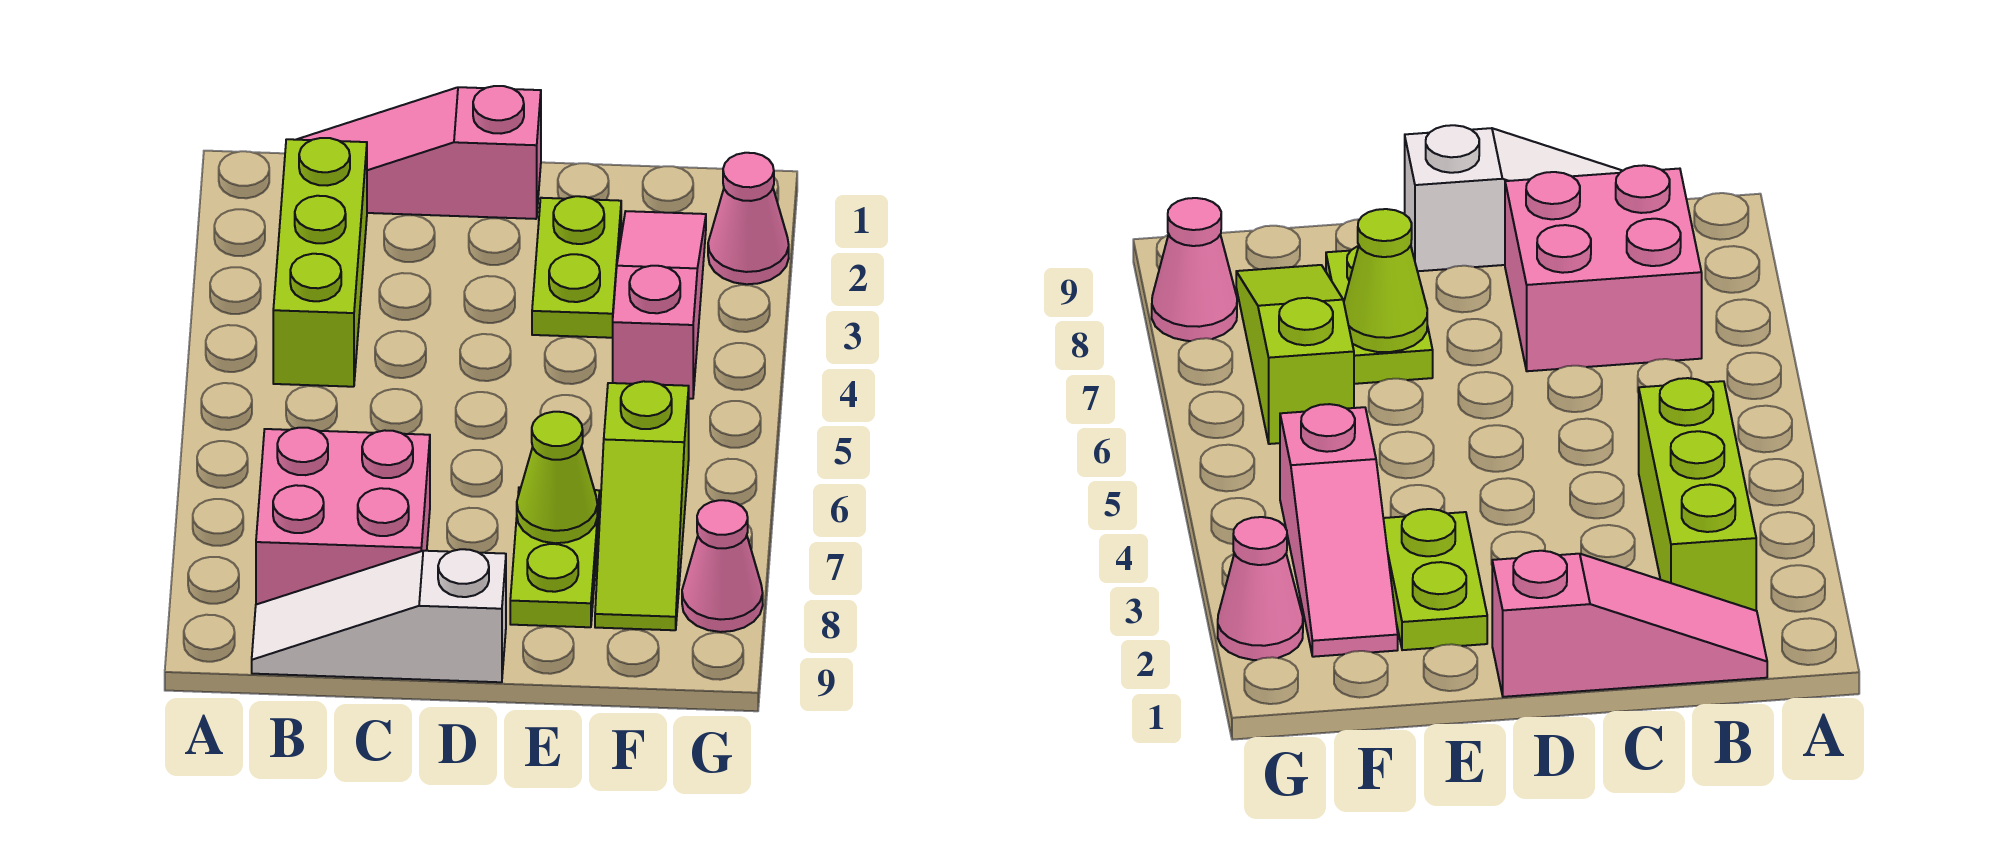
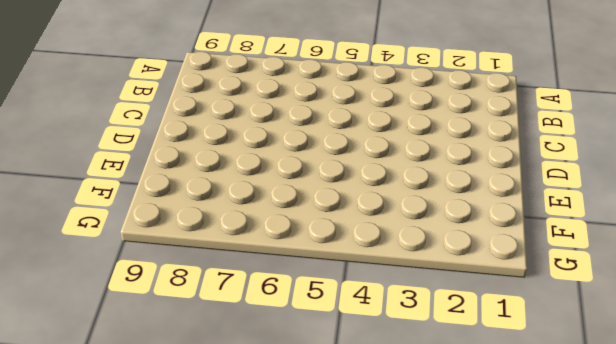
none -> pink slope B1:D1 level 1 top D
none -> lime brick B2:B4 level 1

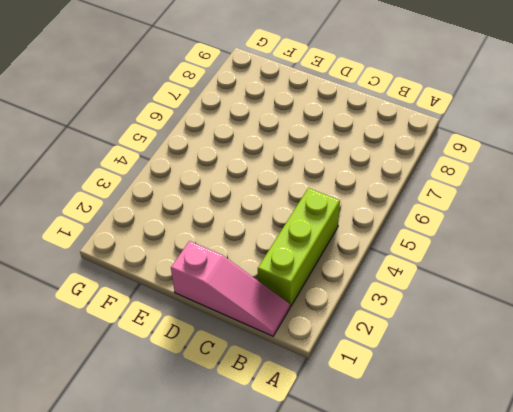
none -> pink brick B7:C8 level 1
none -> white slope B9:D9 level 1 top D

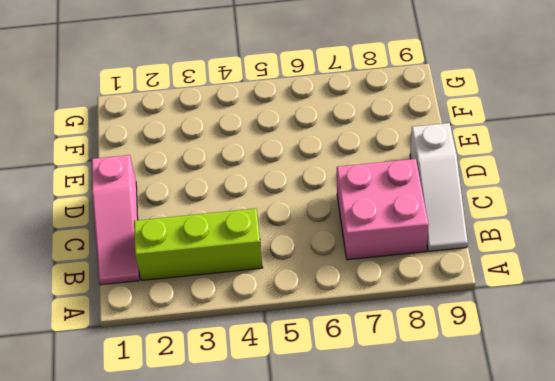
none -> lime plate E2:E3 level 1
none -> lime plate E7:E8 level 1

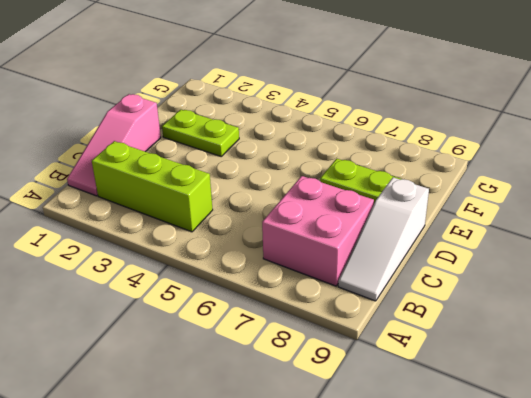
none -> pink slope F2:F4 level 1 top 4
none -> lime slope F6:F8 level 1 top 6

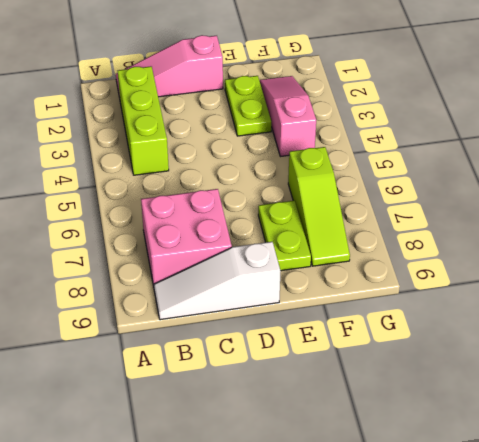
none -> pink cone G2 level 1
none -> pink cone G8 level 1

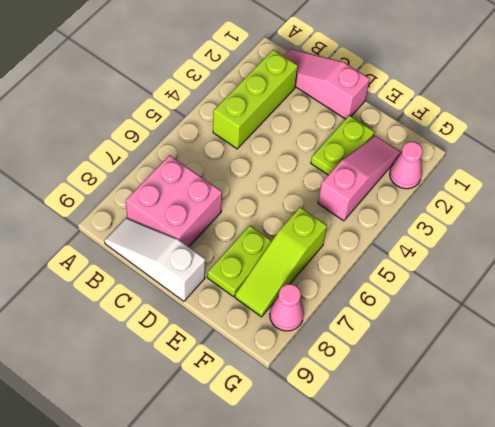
none -> lime cone E7 level 2

